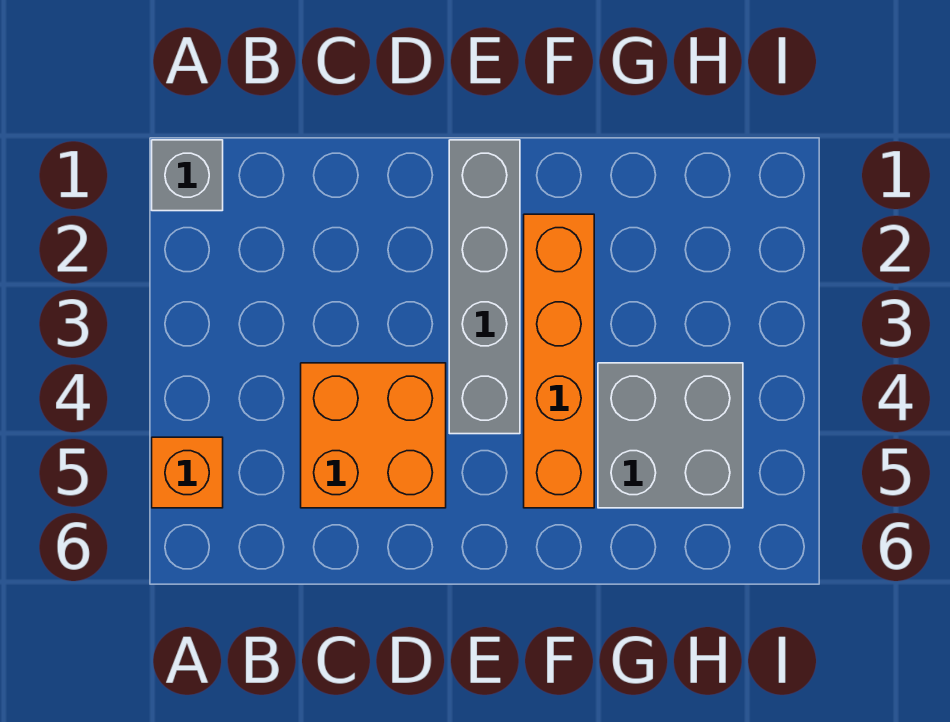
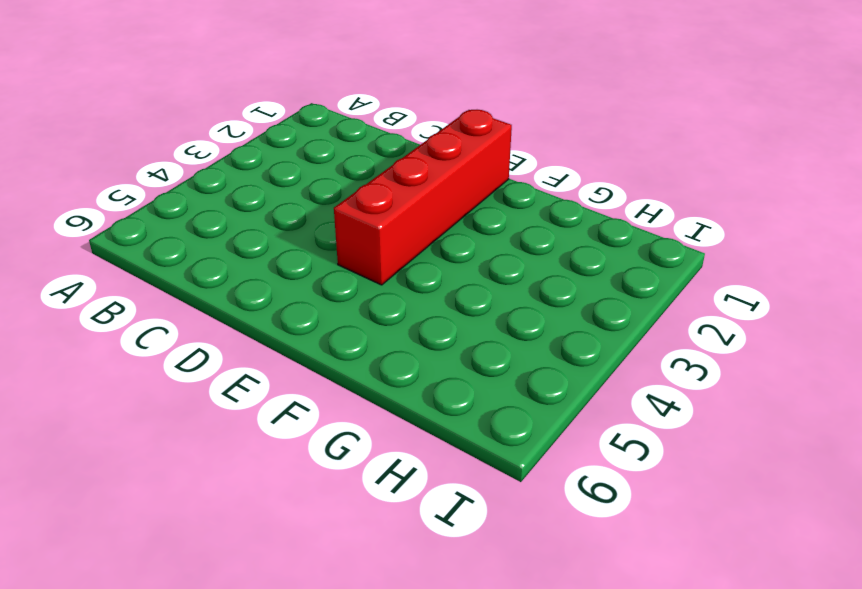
red brick E1:E4 level 1 -> grey brick E1:E4 level 1
none -> grey brick A1 level 1
none -> orange brick A5 level 1

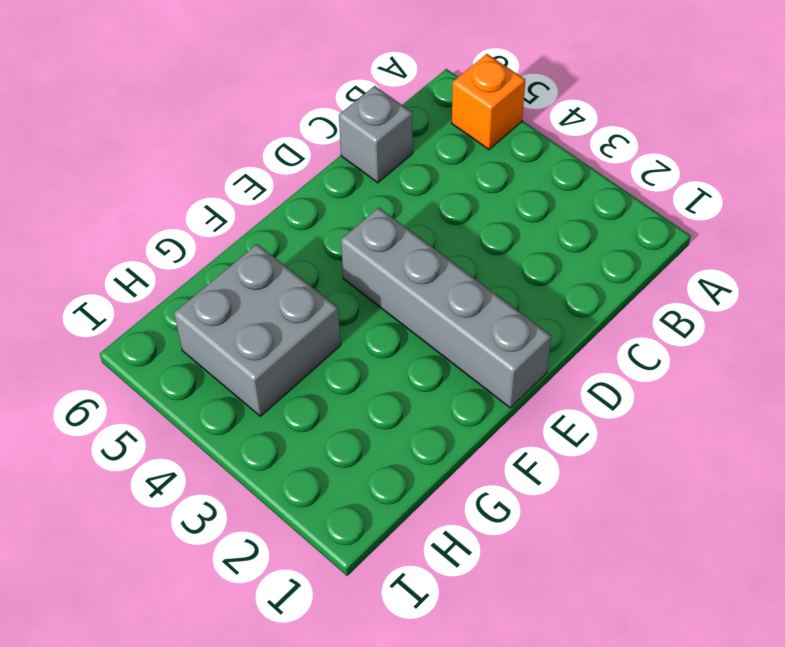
grey brick C6 level 1 -> grey brick A1 level 1
none -> orange brick C4:D5 level 1
none -> orange brick F2:F5 level 1

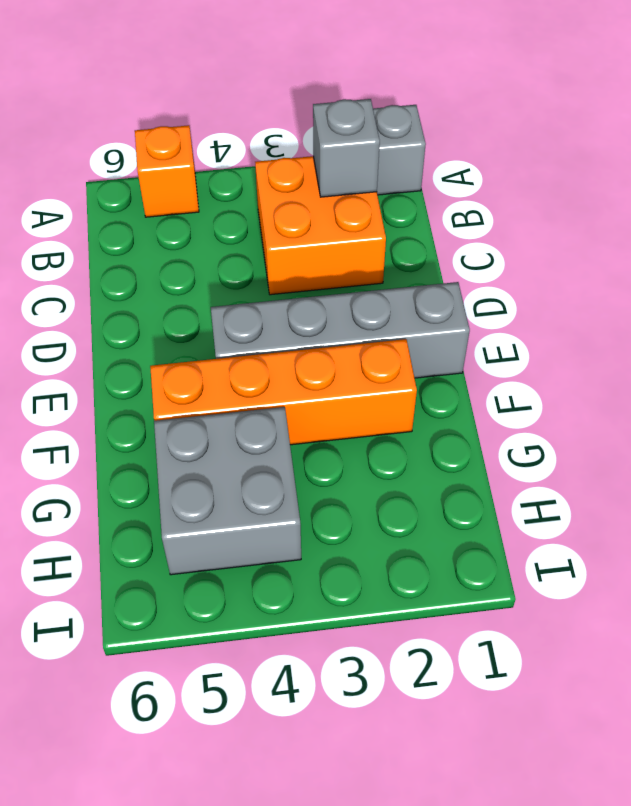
orange brick B2:C3 level 1 -> orange brick C4:D5 level 1
grey brick B2 level 2 -> none

